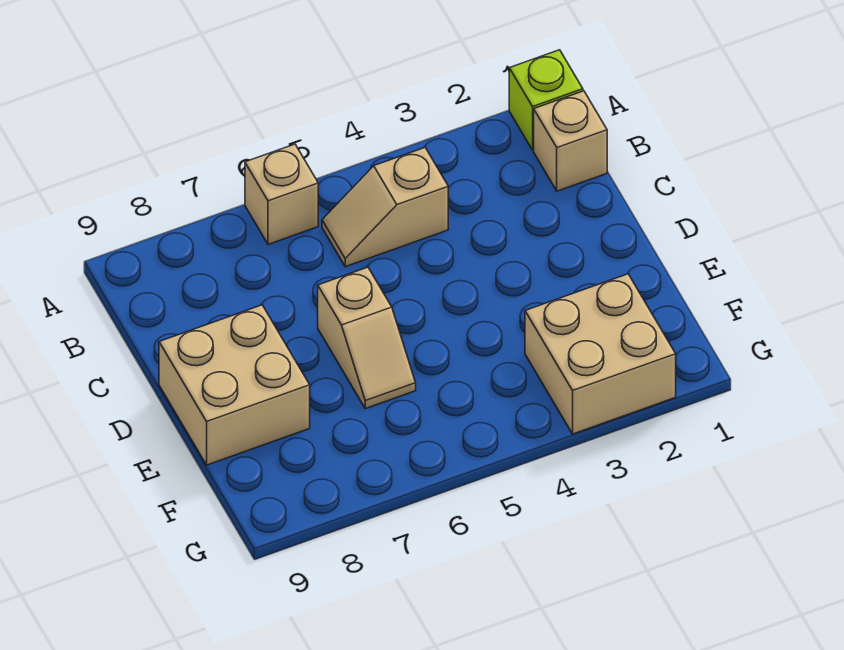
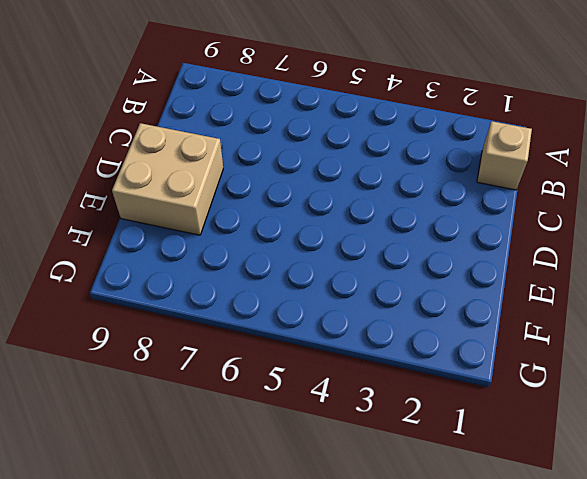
none -> lime brick A1 level 1
none -> tan brick A6 level 1

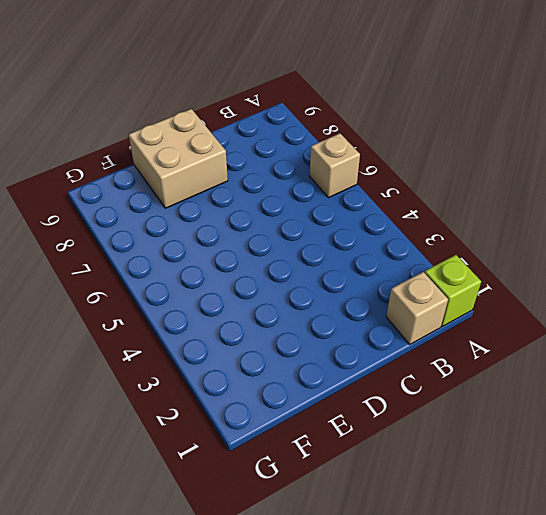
none -> tan slope B4:B5 level 1 top 4
none -> tan slope D6:E6 level 1 top D

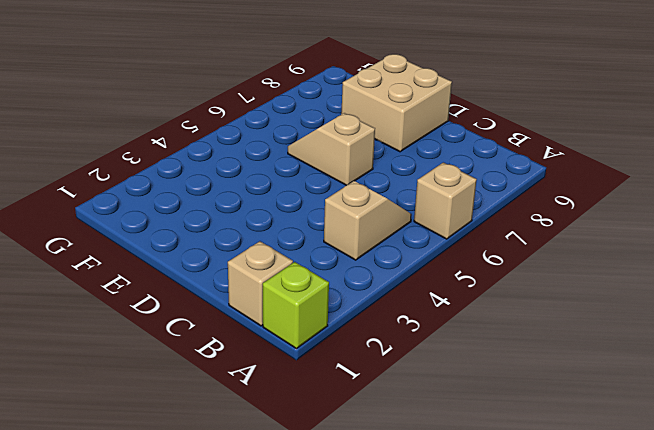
none -> tan brick F2:G3 level 1

